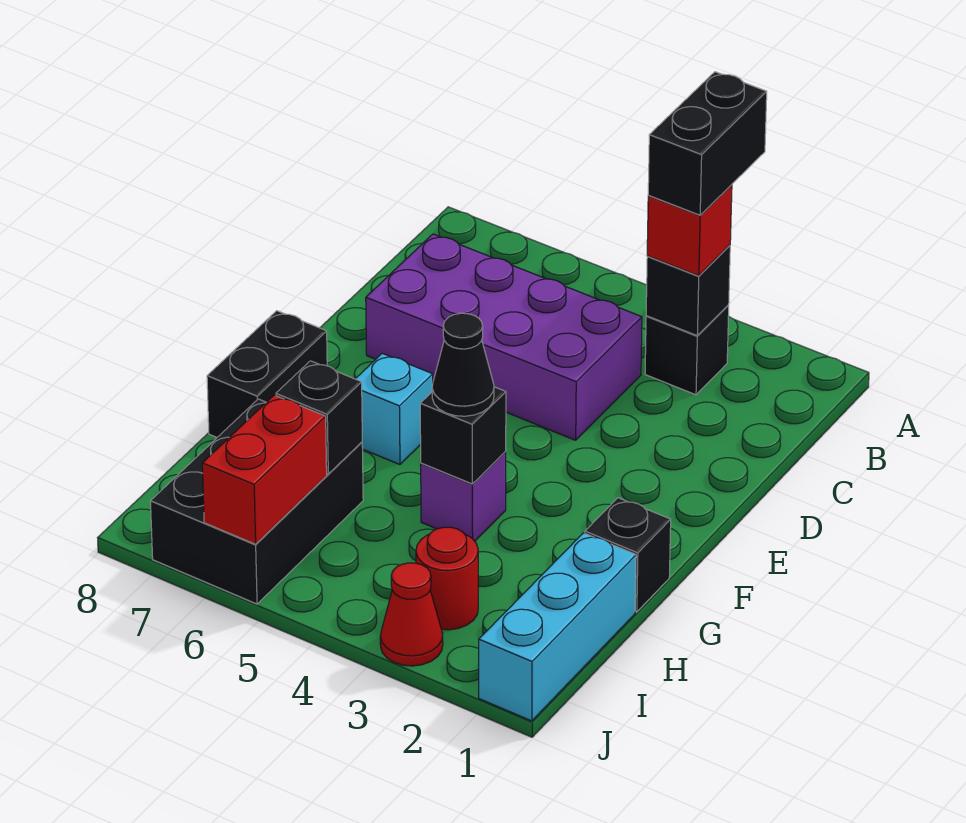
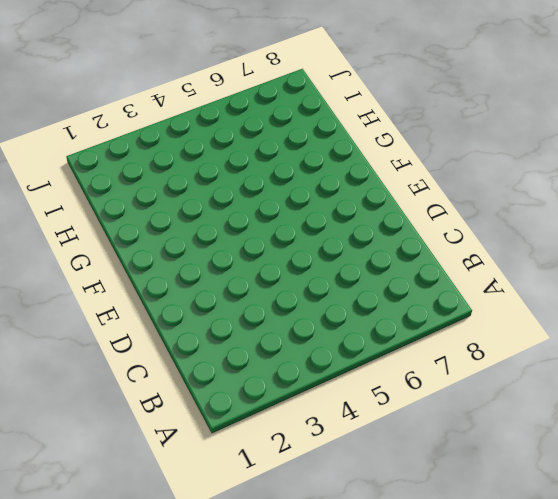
none -> black brick B3 level 1
none -> purple brick C4:D7 level 1
none -> cyan brick F6 level 1

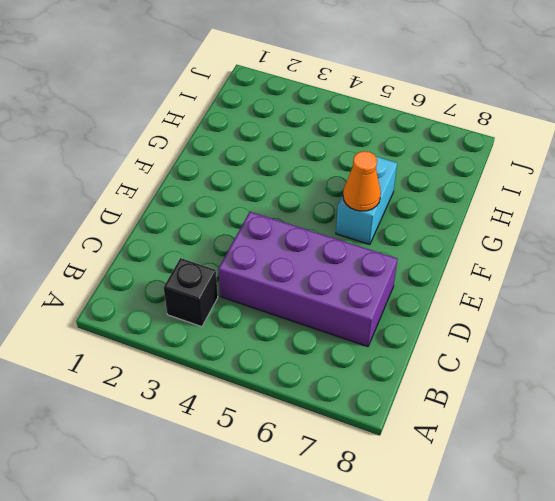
cyan brick F6:G6 level 1 -> cyan brick F6 level 1
orange cone F6 level 2 -> none
none -> black brick F8:G8 level 1
none -> black brick G1 level 1
none -> purple brick G4 level 1

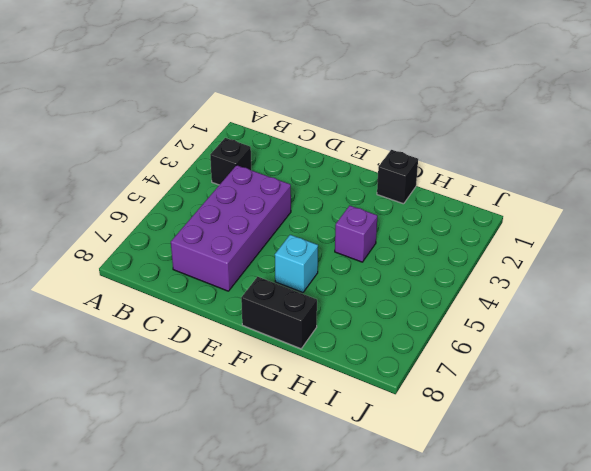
none -> cyan brick H1:J1 level 1
none -> black brick H6:J7 level 1
none -> red round brick I3 level 1

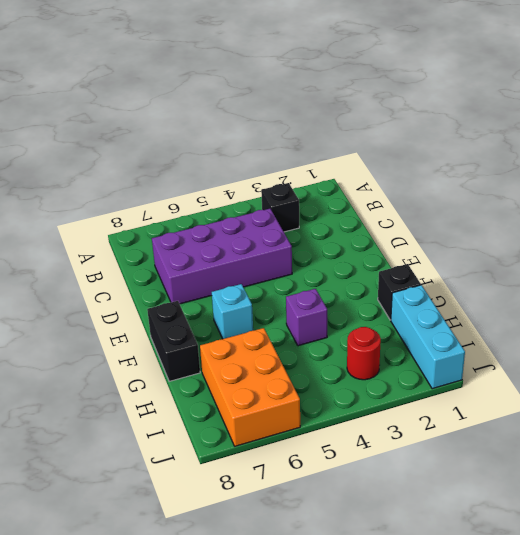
orange brick H6:J7 level 1 -> black brick H6:J7 level 1
none -> red cone J3 level 1
none -> black brick B3 level 2
none -> black brick G4 level 2

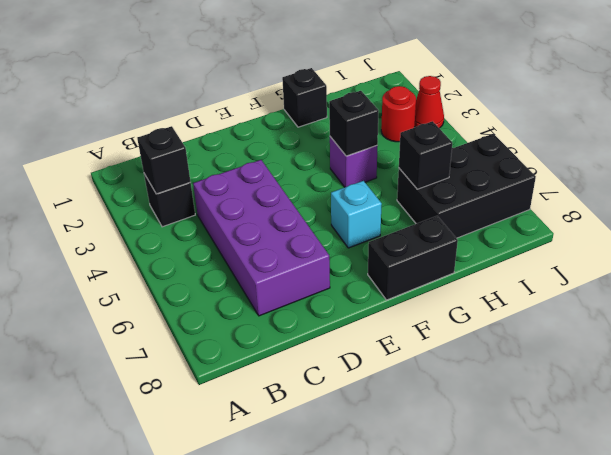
none -> cyan brick H1:J1 level 1
none -> red brick I6:J6 level 2
none -> red brick B3 level 3

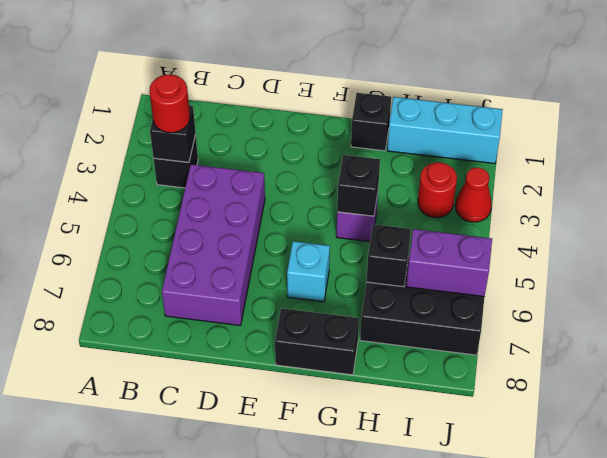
red round brick B3 level 3 -> red brick B3 level 3
purple brick I6:J6 level 2 -> red brick I6:J6 level 2
none -> black cone G4 level 3
none -> black brick A3:B3 level 4

